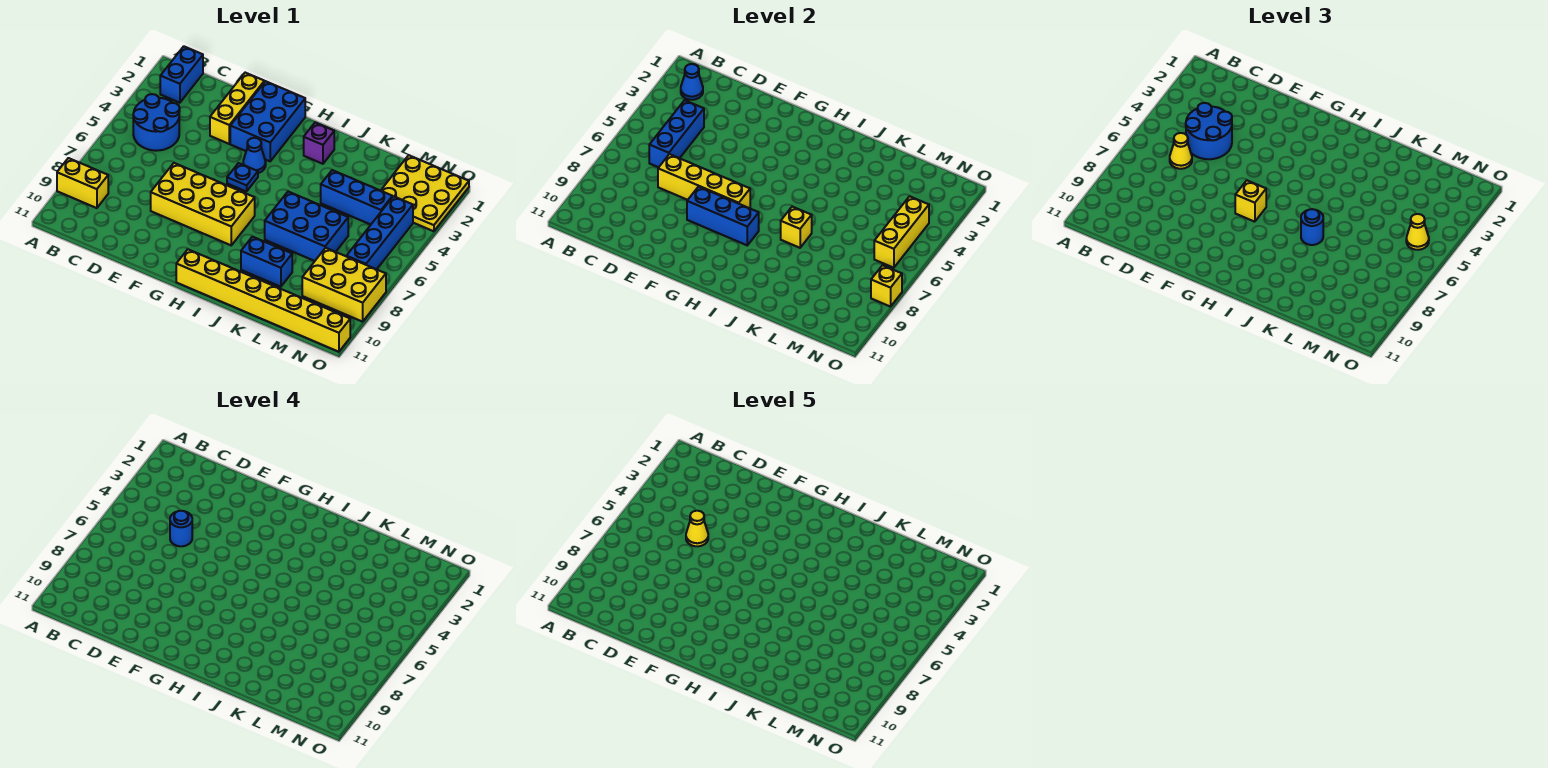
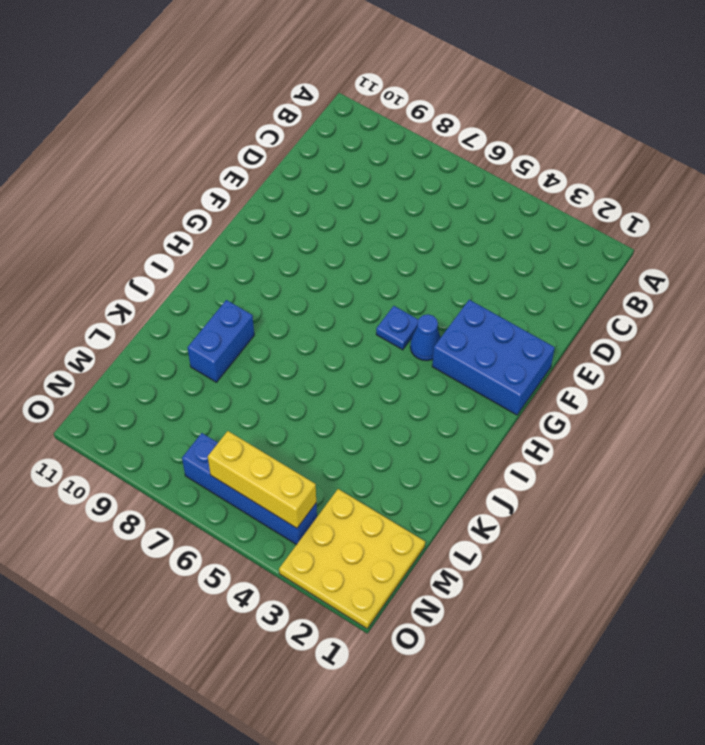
none -> yellow brick A9:B9 level 1
none -> blue brick B1:B2 level 1
none -> blue round brick B4:C5 level 1
none -> yellow brick E1:E3 level 1

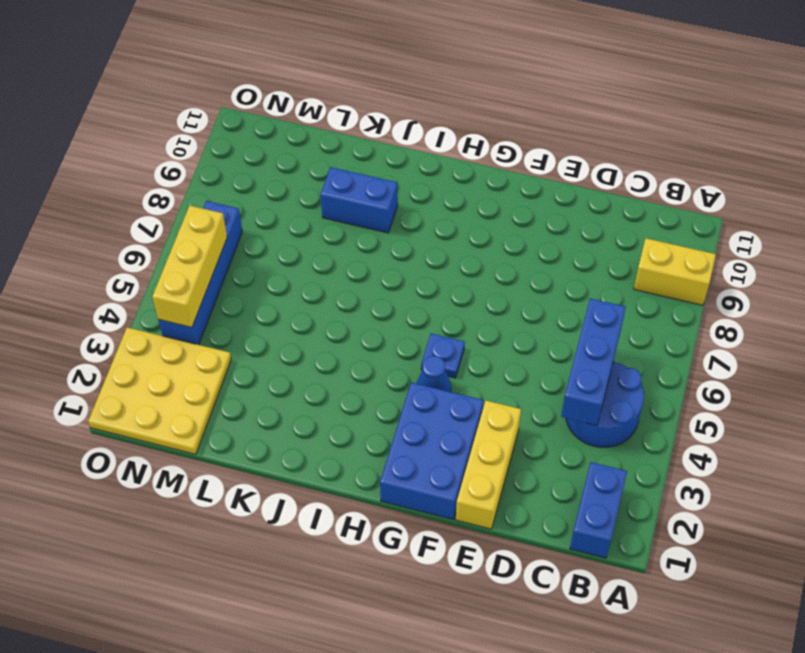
none -> yellow brick E7:H8 level 1
none -> yellow brick H11:O11 level 1
none -> purple brick I2 level 1
none -> blue brick J6:L7 level 1

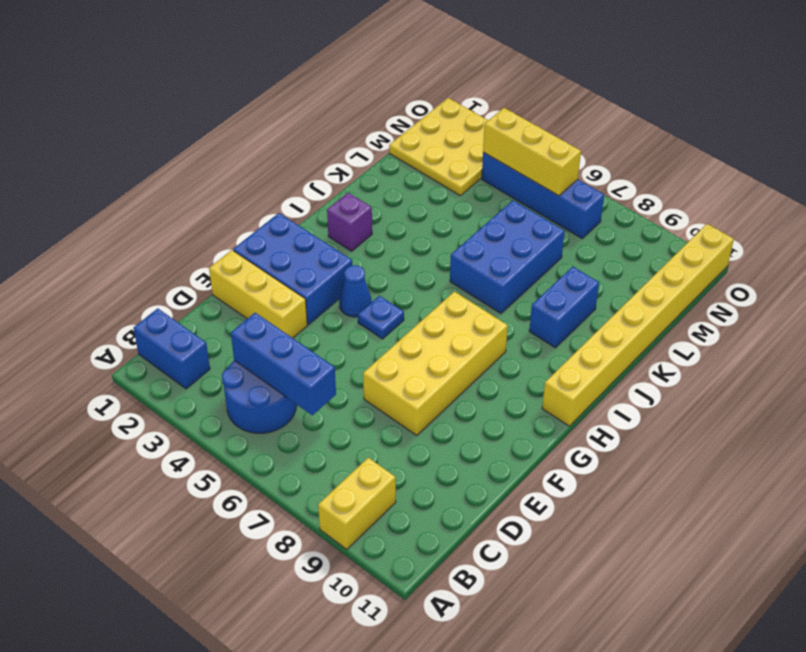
none -> blue brick K4:M4 level 1
none -> yellow brick M8:O9 level 1
none -> blue cone B2 level 2
none -> yellow brick D7:G7 level 2

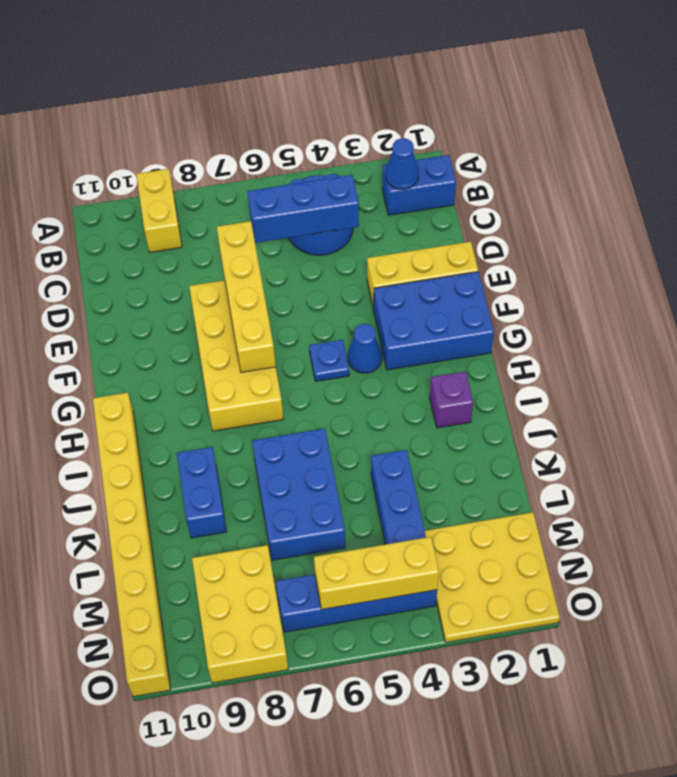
none -> blue brick F8:H8 level 2
none -> yellow brick J7 level 2
none -> yellow brick O8 level 2
none -> blue round brick C4:D5 level 3

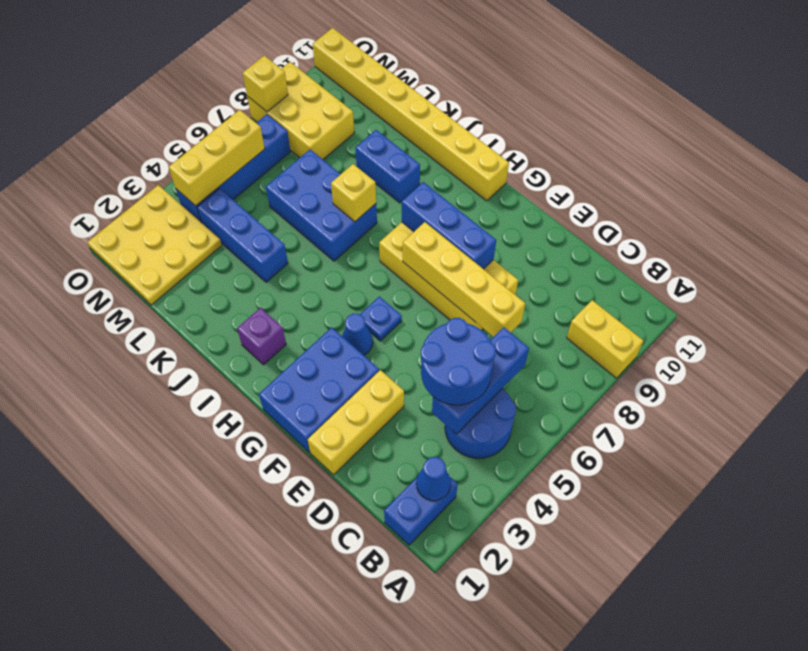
none -> yellow cone C6 level 3
none -> yellow brick G7 level 3
none -> blue round brick J7 level 3
none -> yellow cone N5 level 3

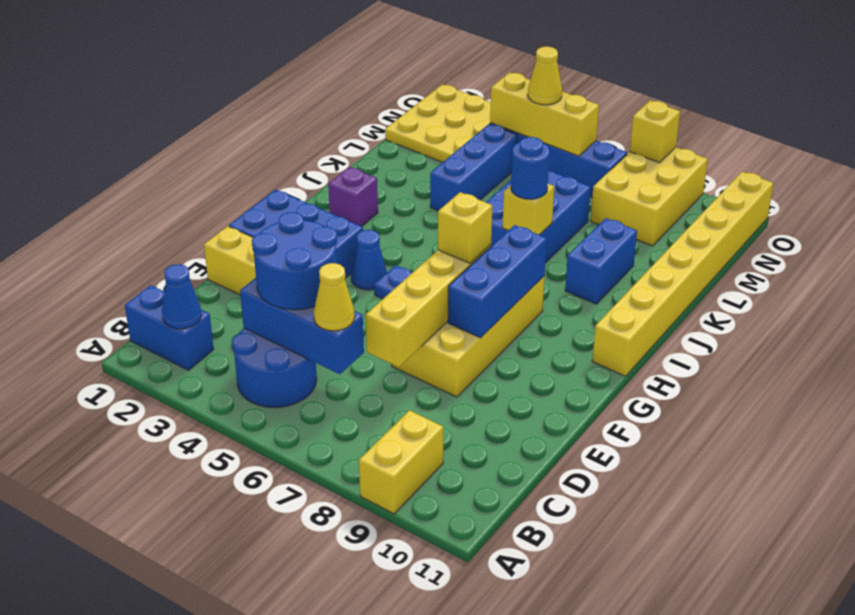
none -> blue round brick D5 level 4
none -> yellow cone D5 level 5

